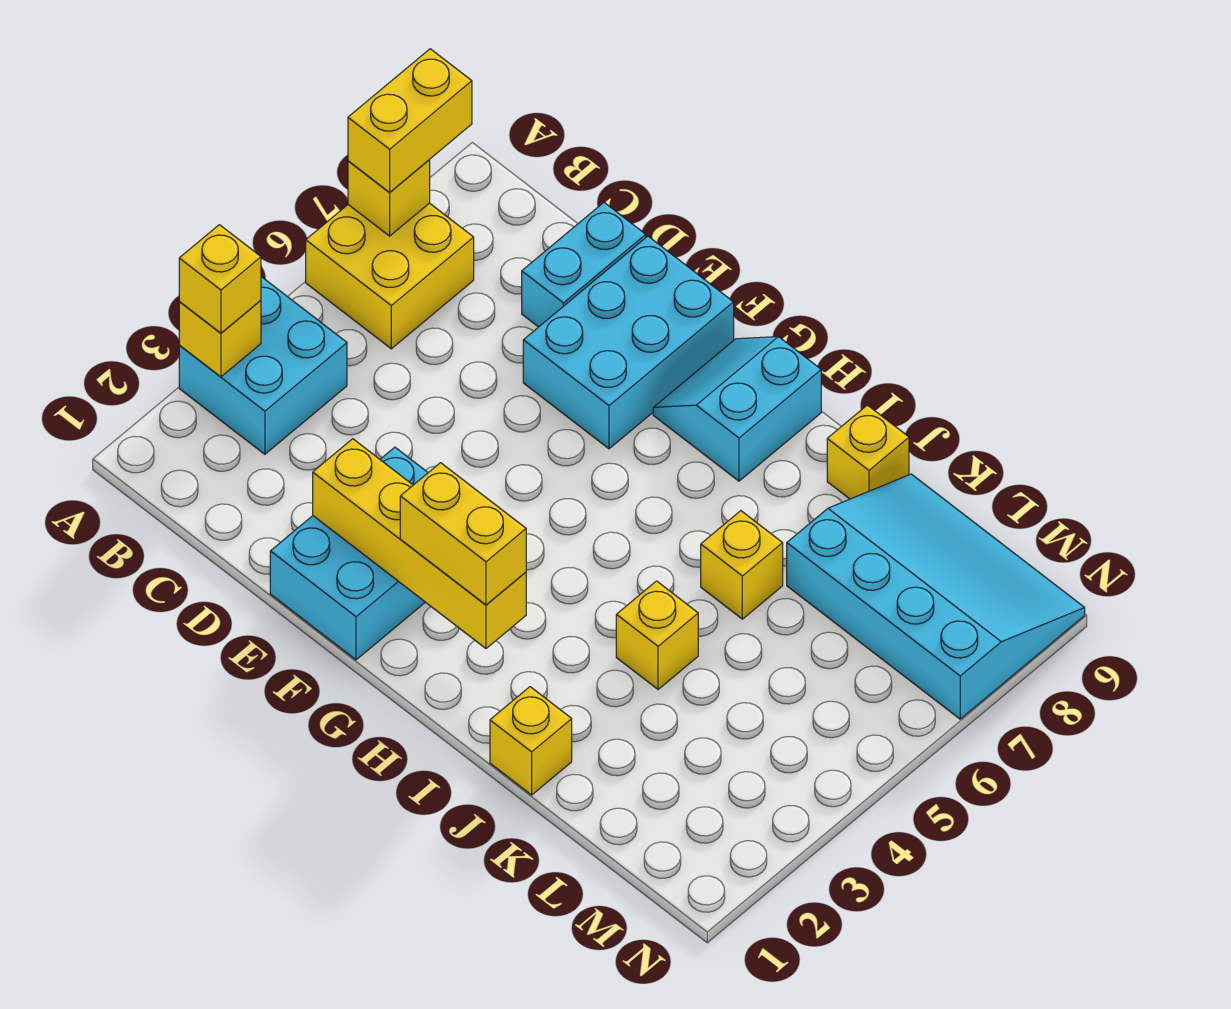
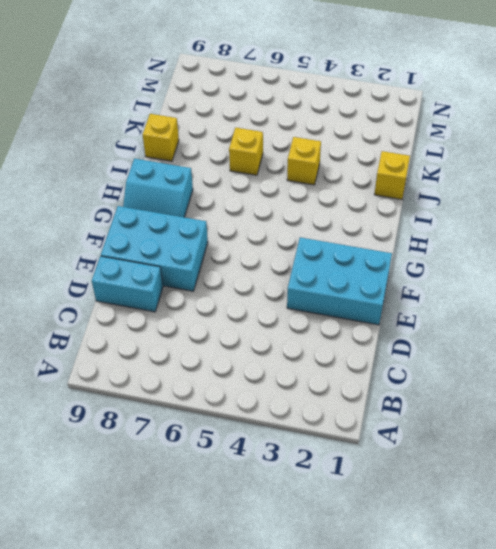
none -> cyan brick A3:B4 level 1
none -> yellow brick A6:B7 level 1
none -> cyan slope K7:N9 level 1 top 7

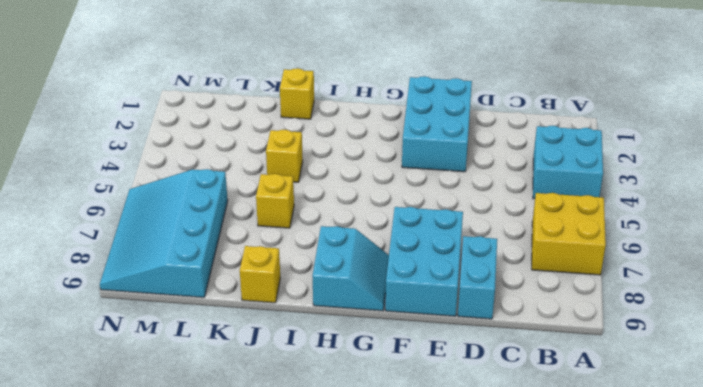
cyan slope L6:N9 level 1 top L -> cyan slope K7:N9 level 1 top 7
none -> yellow brick A3 level 2
none -> yellow brick A7 level 2
none -> yellow brick E2:H2 level 2

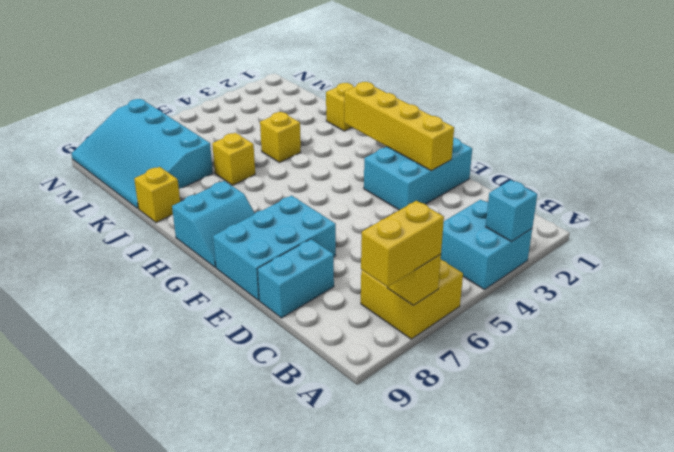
cyan brick A3 level 2 -> yellow brick A3 level 2
none -> yellow brick A3 level 3
none -> yellow brick G2:H2 level 3

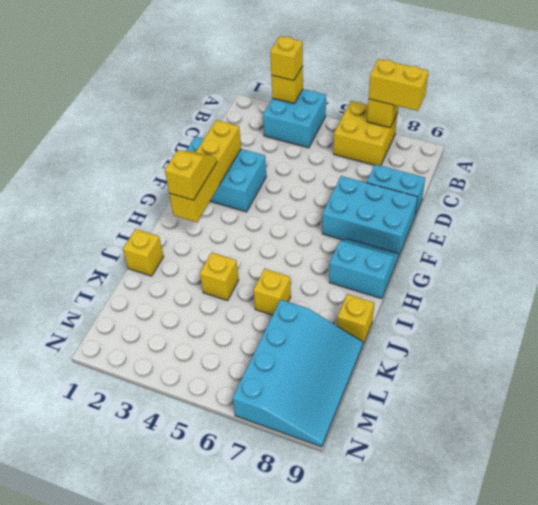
yellow slope G2:H2 level 3 top H -> yellow brick G2:H2 level 3

